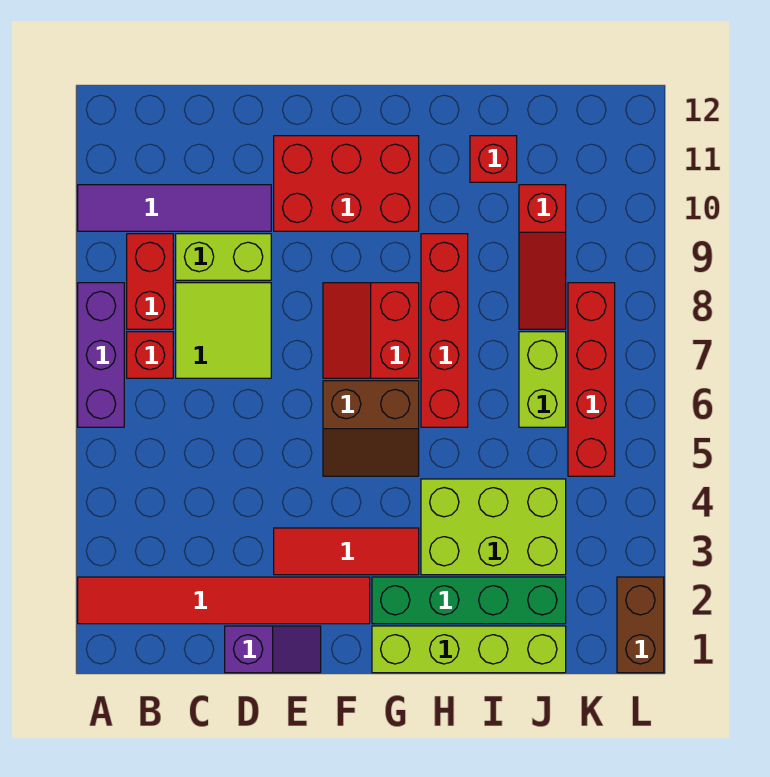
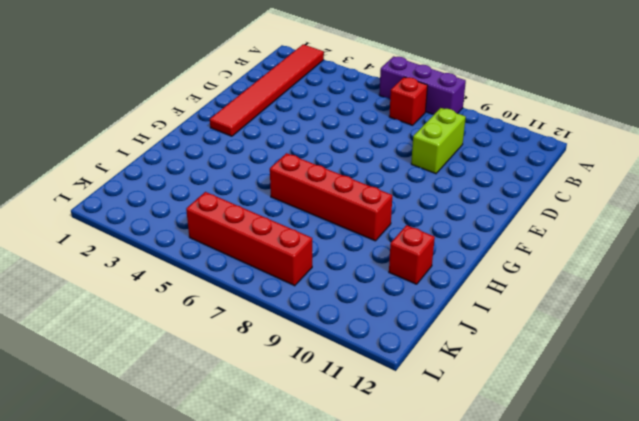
none -> purple tile A10:D10 level 1
none -> red brick B8:B9 level 1
none -> lime tile C7:D8 level 1

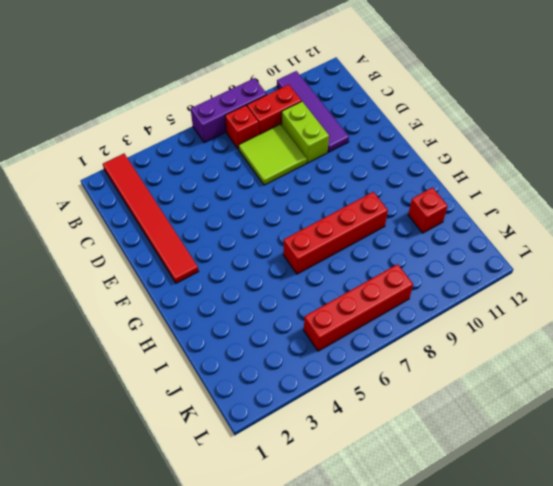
none -> purple slope D1:E1 level 1 top D
none -> red tile E3:G3 level 1
none -> red brick E10:G11 level 1

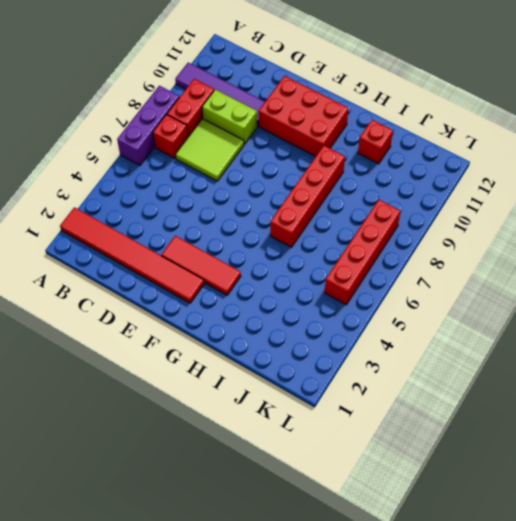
none -> purple slope D1:E1 level 1 top D
none -> brown slope F5:G6 level 1 top 6
none -> red slope F7:G8 level 1 top G

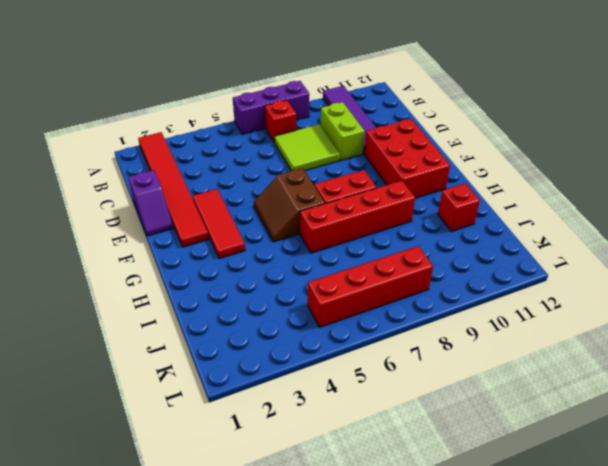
none -> red brick B8:B9 level 1
none -> lime brick G1:J1 level 1
none -> green brick G2:J2 level 1

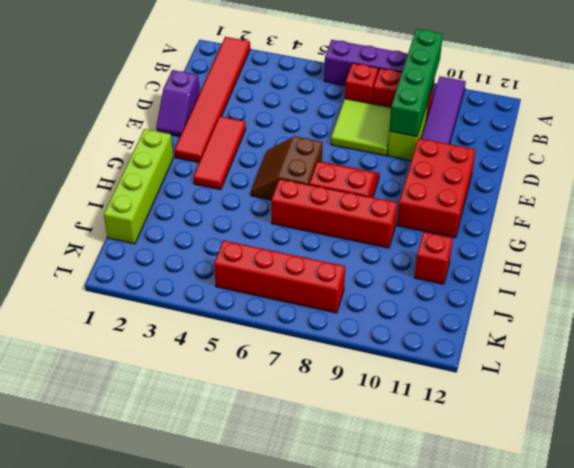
green brick A9:D9 level 2 -> green brick G2:J2 level 1
none -> lime brick H3:J4 level 1
none -> lime brick J6:J7 level 1
none -> red slope J8:J10 level 1 top 10

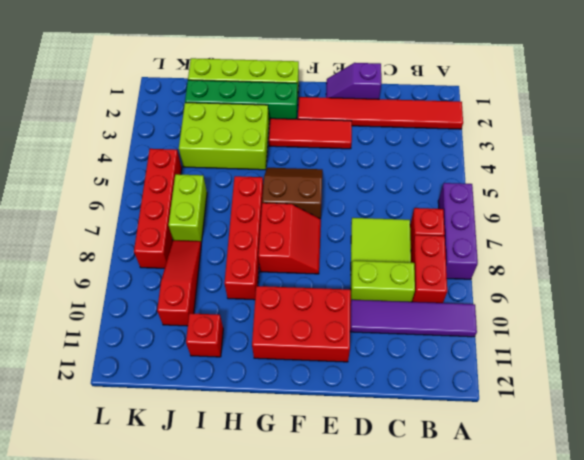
none -> brown brick L1:L2 level 1

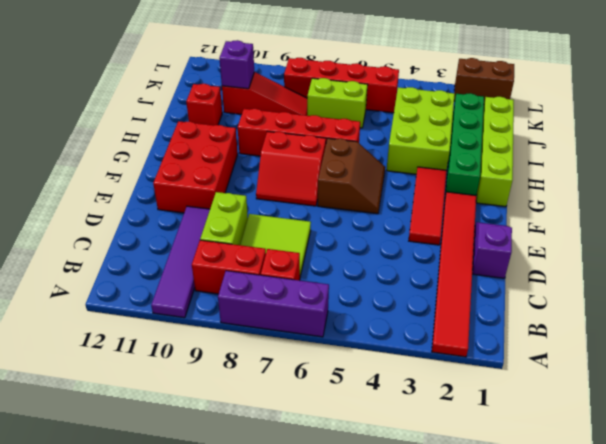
purple brick J10 level 2 -> none

